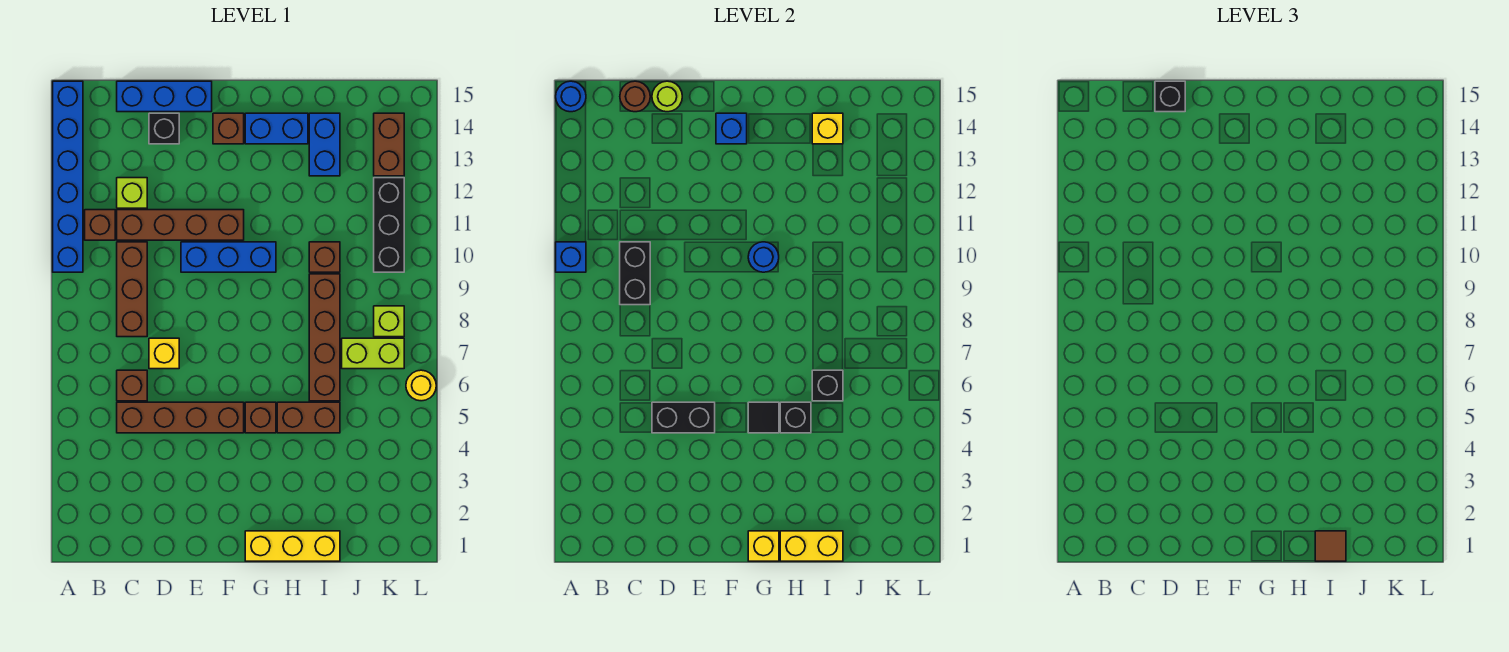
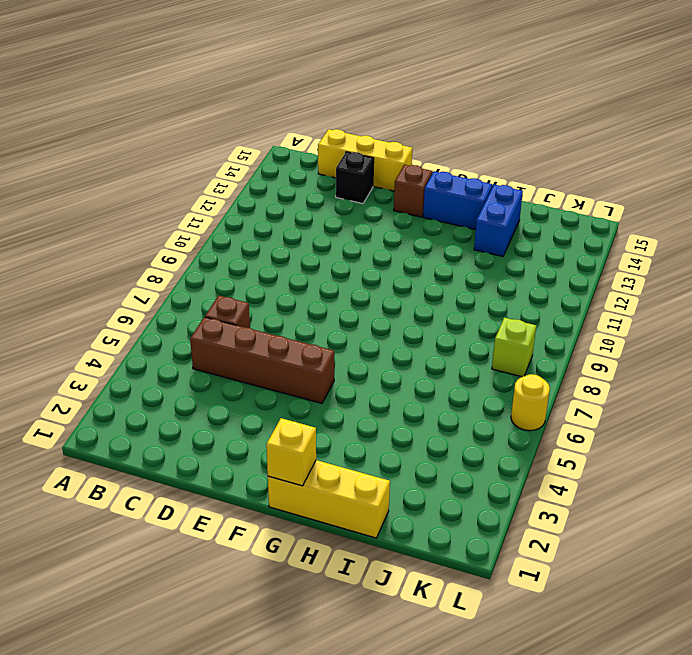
yellow brick C15:E15 level 1 -> blue brick C15:E15 level 1
none -> blue brick A10:A15 level 1
none -> brown brick B11 level 1
none -> brown brick C8:C10 level 1
none -> brown brick C11:F11 level 1

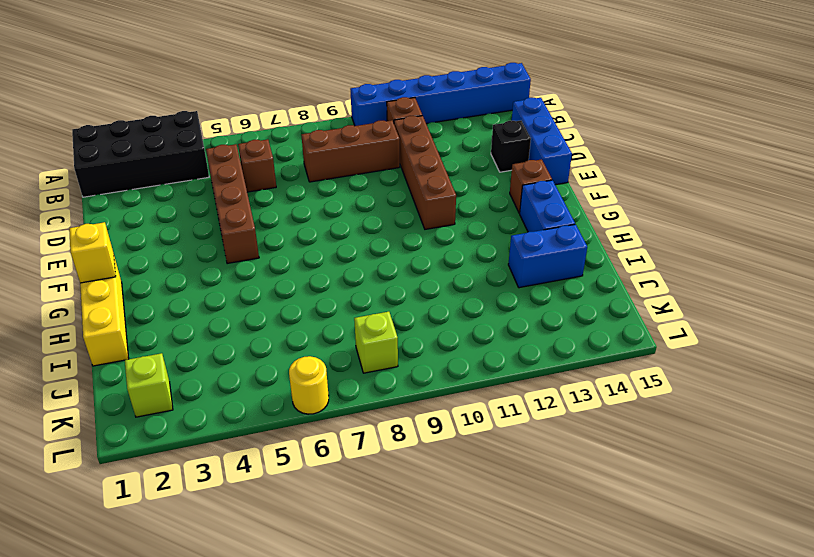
black brick A1:B4 level 1 -> none
lime brick K2 level 1 -> lime brick C12 level 1
none -> yellow brick D7 level 1
none -> blue brick E10:G10 level 1
none -> brown brick G5 level 1
none -> brown brick H5:I5 level 1

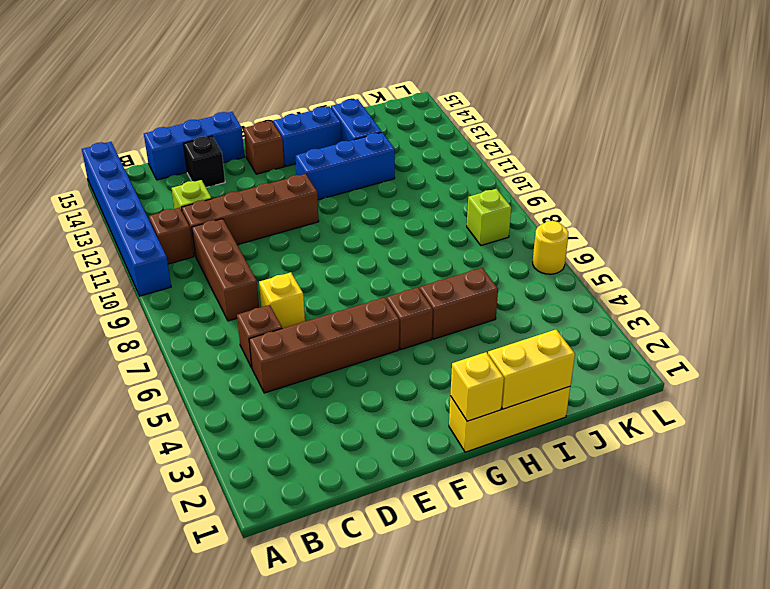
blue brick G12:I12 level 1 -> blue brick E10:G10 level 1
none -> brown brick I6:I9 level 1
none -> brown brick I10 level 1
none -> lime brick J7:K7 level 1
none -> black brick K10:K12 level 1

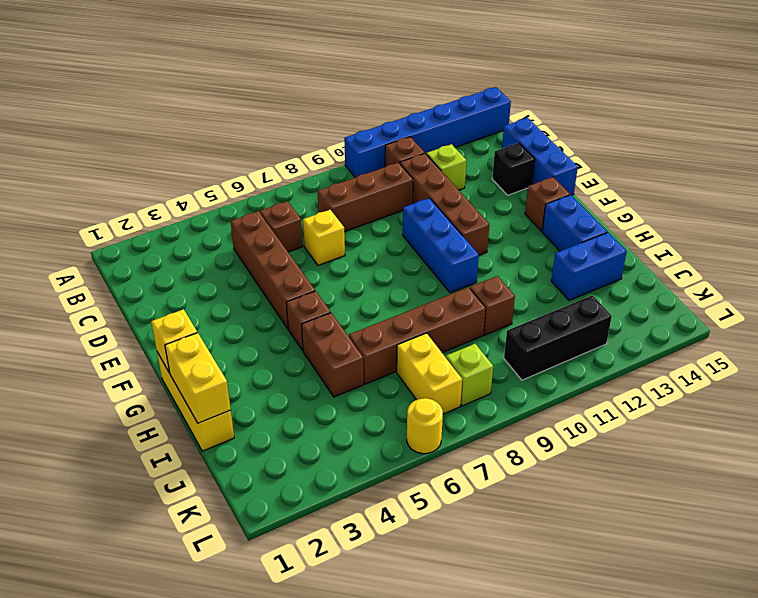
yellow brick J7:K7 level 1 -> lime brick J7:K7 level 1
none -> brown brick K13:K14 level 1
none -> blue brick A10 level 2
none -> blue round brick A15 level 2
none -> black brick C9:C10 level 2

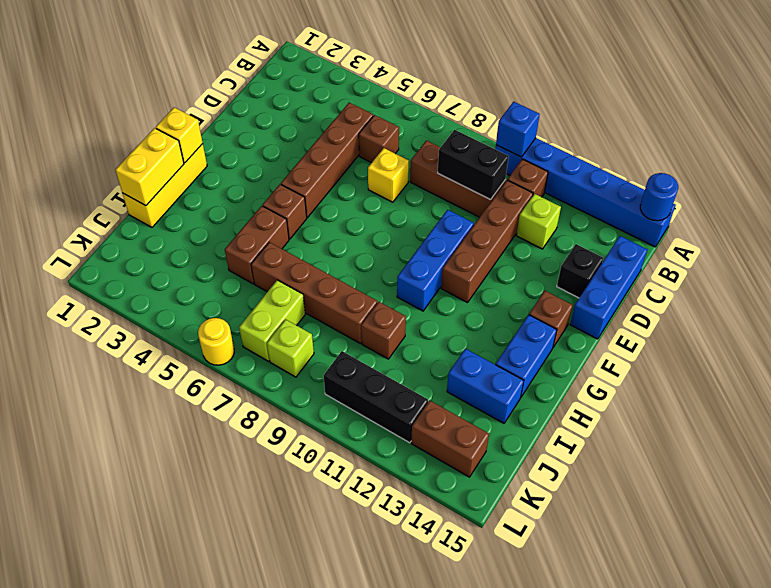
none -> brown round brick C15 level 2
none -> black brick D5:E5 level 2
none -> lime round brick D15 level 2
none -> blue brick F14 level 2

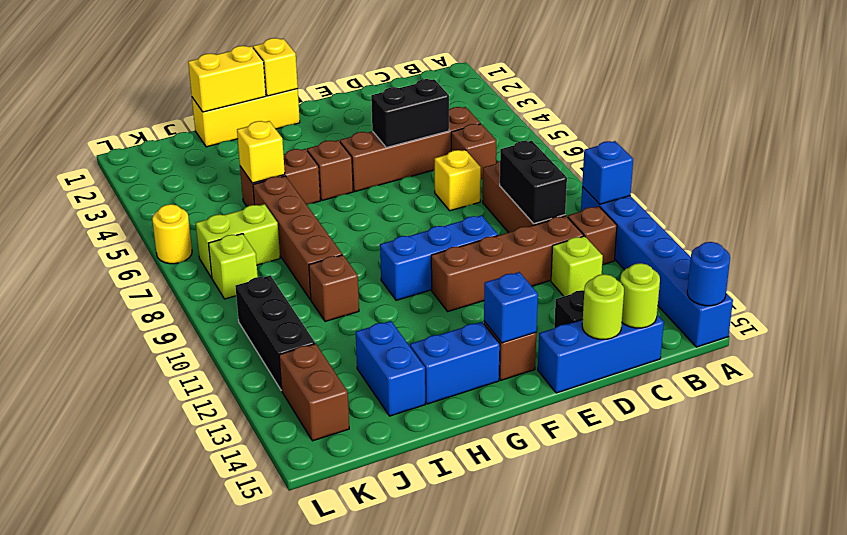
lime round brick C15 level 2 -> brown round brick C15 level 2
yellow brick I5 level 2 -> yellow brick I14 level 2
none -> black tile G5 level 2
none -> blue round brick G10 level 2
none -> black brick H5 level 2
none -> black brick I6 level 2

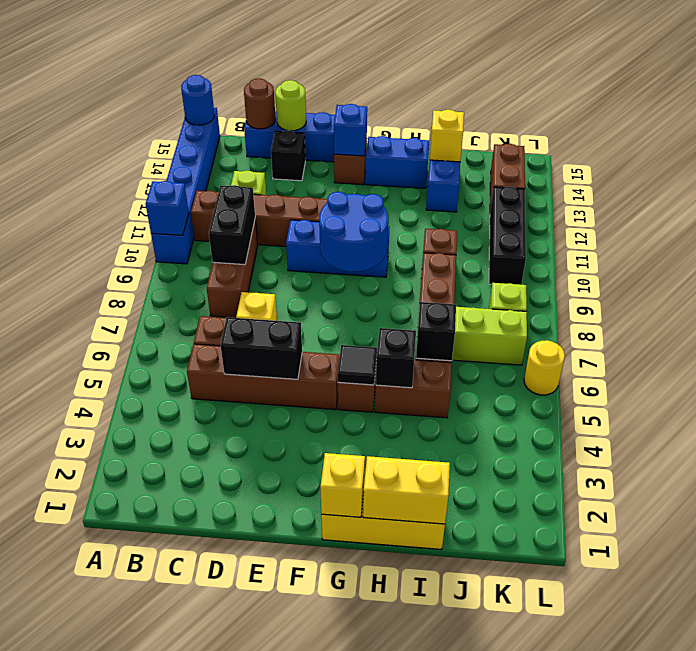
blue round brick F9:G10 level 2 -> blue round brick G10 level 2
none -> black brick D15 level 3
none -> brown tile I1 level 3

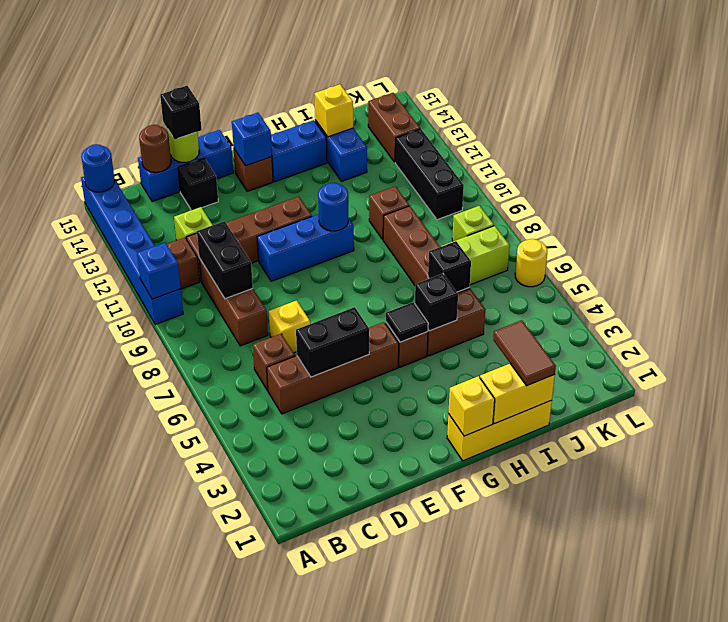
brown tile I1:I2 level 3 -> brown tile I1 level 3

